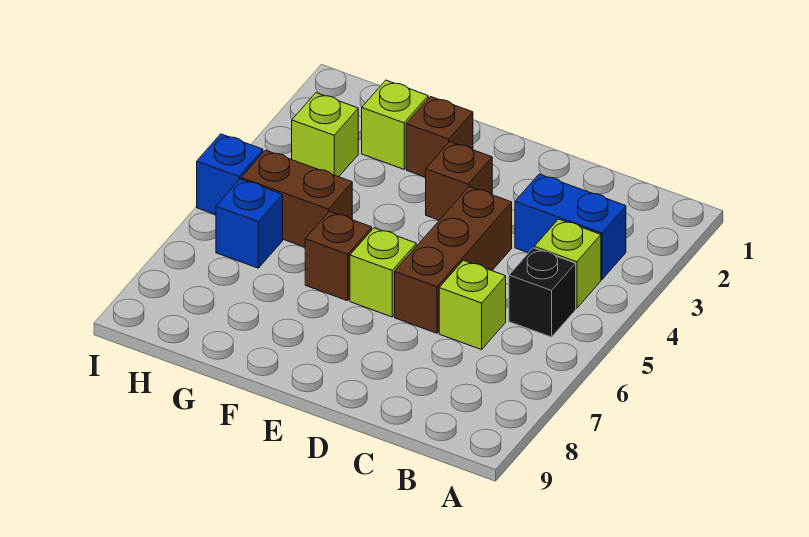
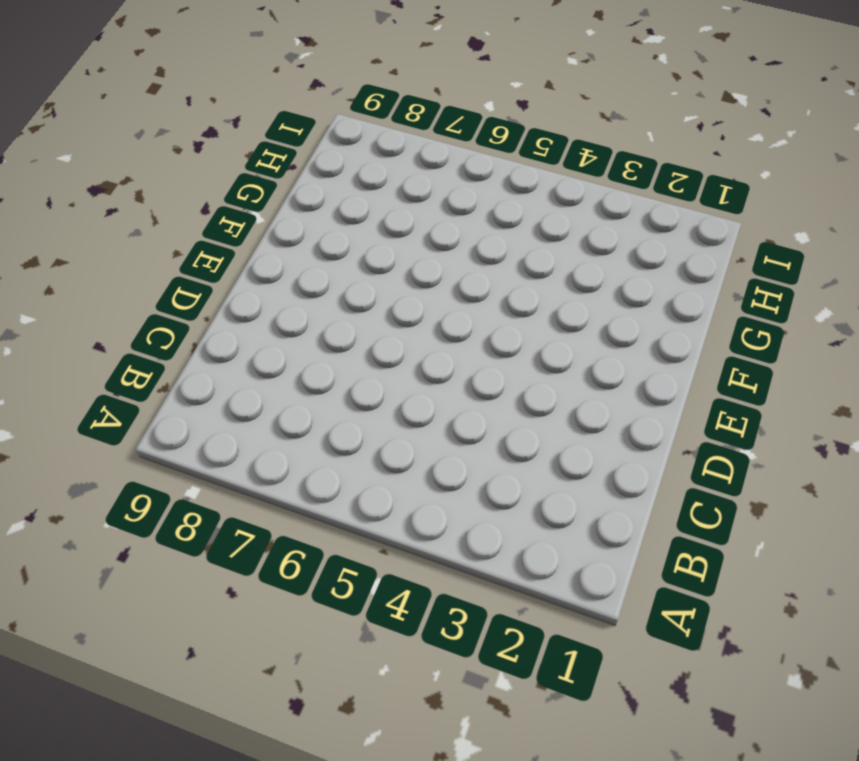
none -> blue brick B3:C3 level 1
none -> lime brick B4 level 1
none -> black brick B5 level 1

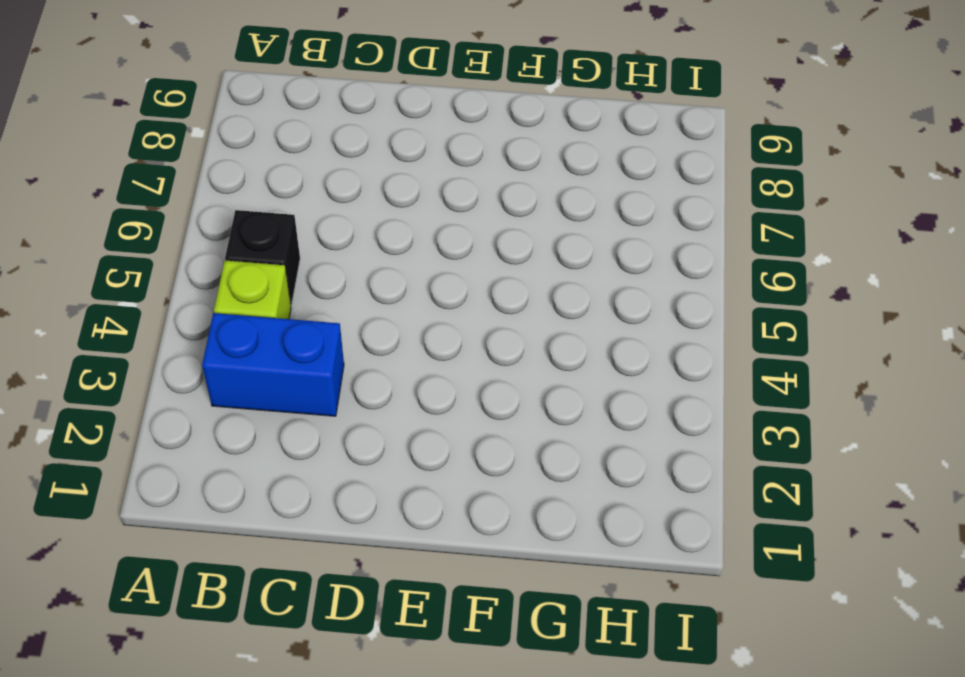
none -> lime brick C6 level 1
none -> brown brick D4:D6 level 1
none -> brown brick E3 level 1

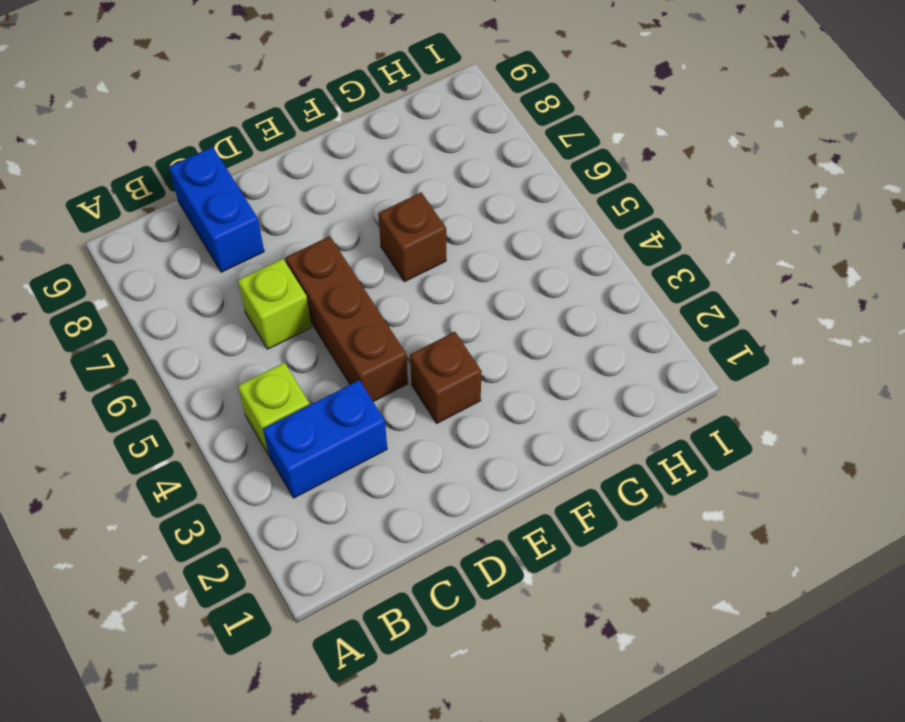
blue brick C8:C9 level 1 -> none
none -> black brick B5 level 1
none -> lime brick E6 level 1
none -> brown brick F2 level 1

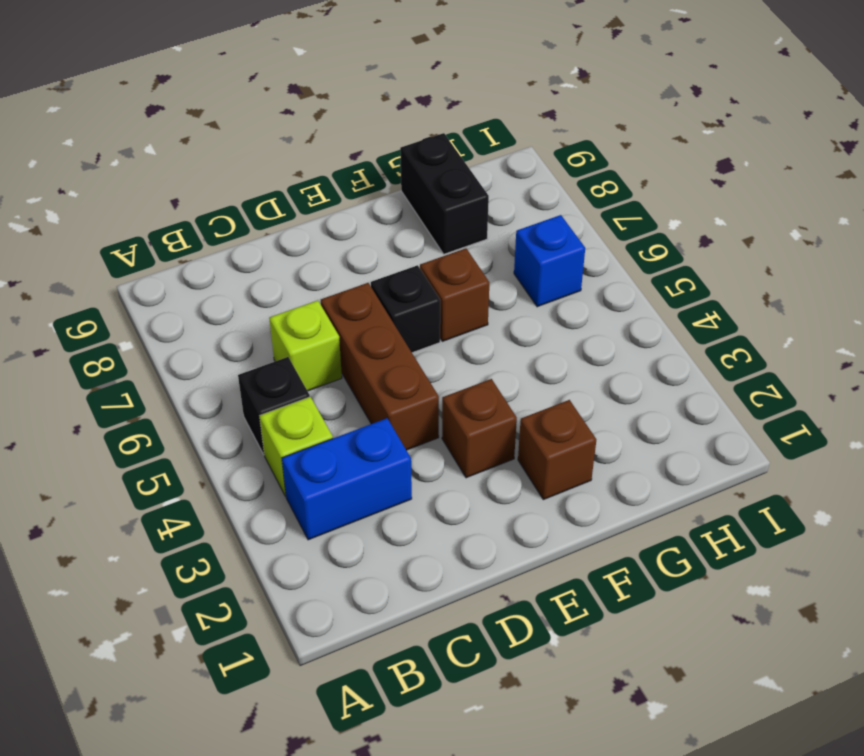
black brick E6 level 1 -> lime brick E6 level 1
black brick G8:G9 level 1 -> none
none -> lime brick G2 level 1
none -> brown brick G5:H5 level 1
none -> lime brick H3 level 1

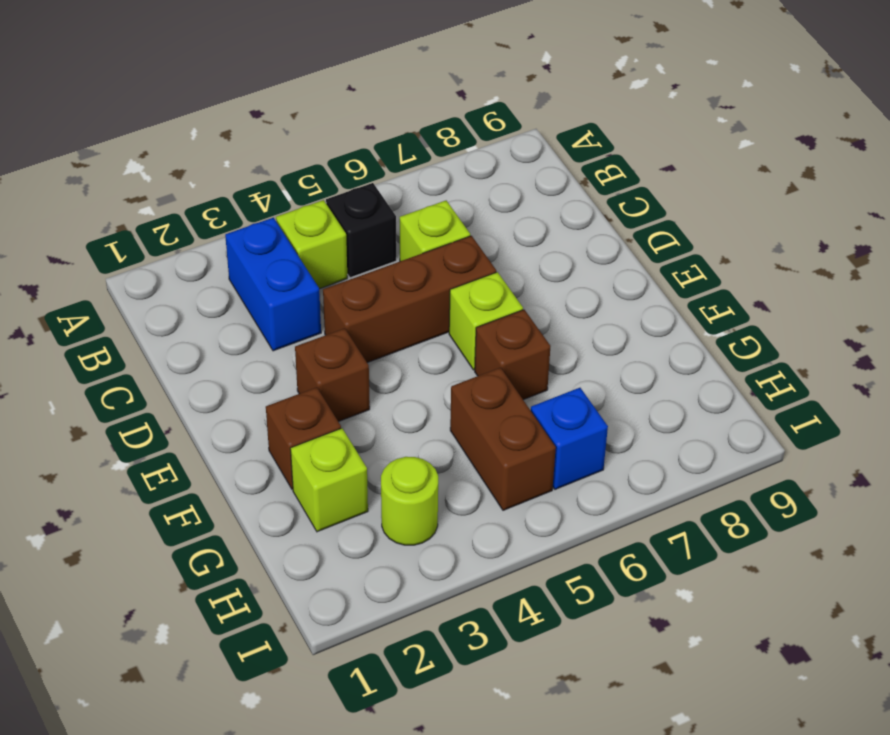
lime round brick H3 level 1 -> lime brick H3 level 1
none -> blue brick I5 level 1

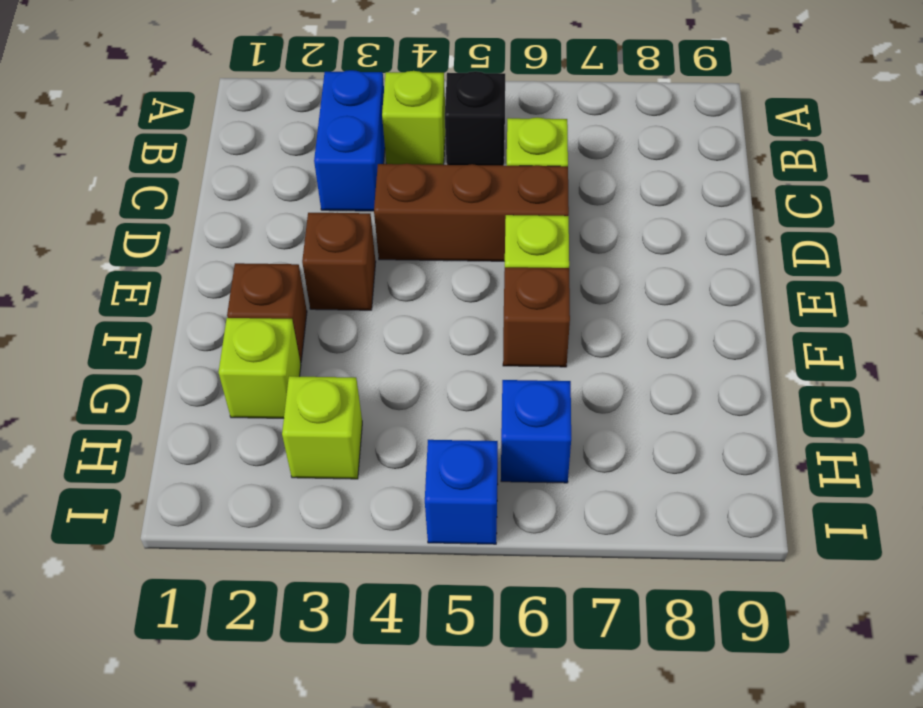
none -> brown brick G5:H5 level 1

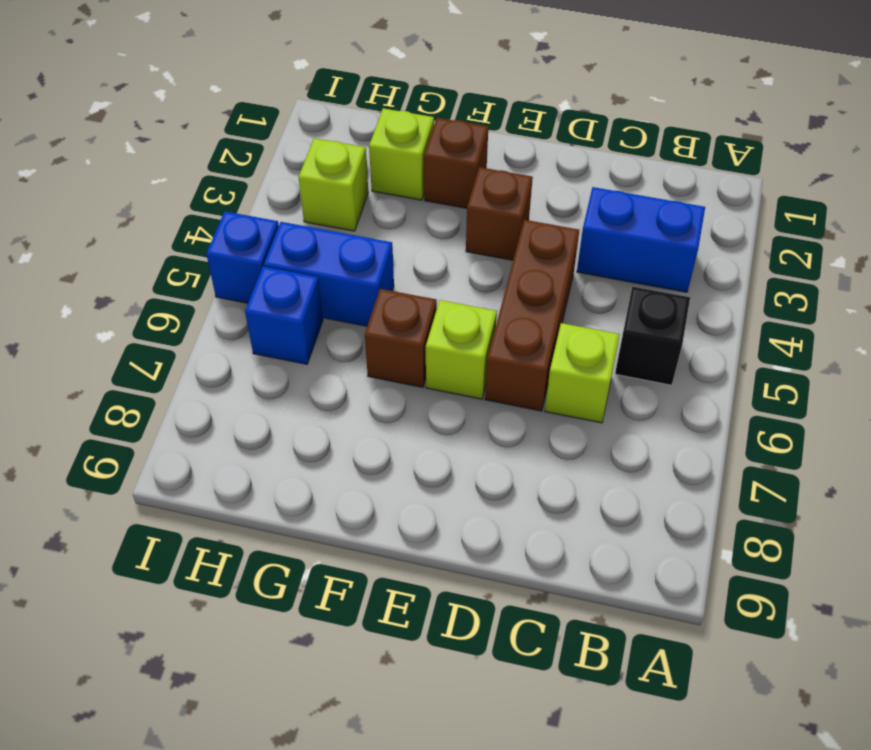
blue brick G5:H5 level 1 -> brown brick G5:H5 level 1
none -> lime brick B4 level 1

